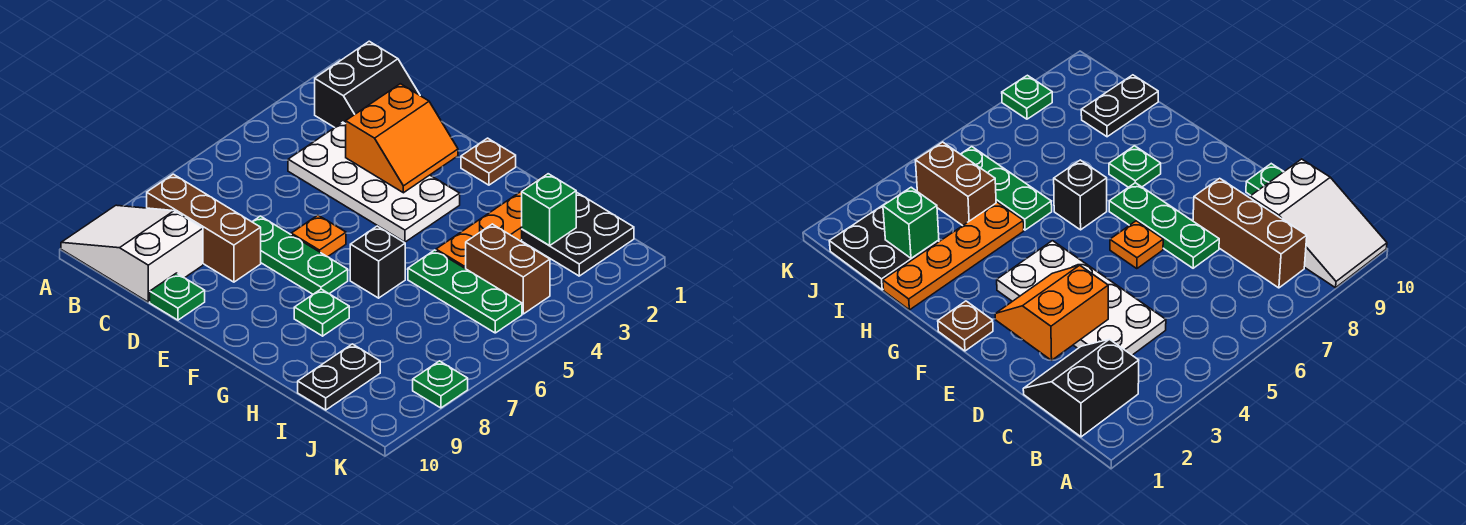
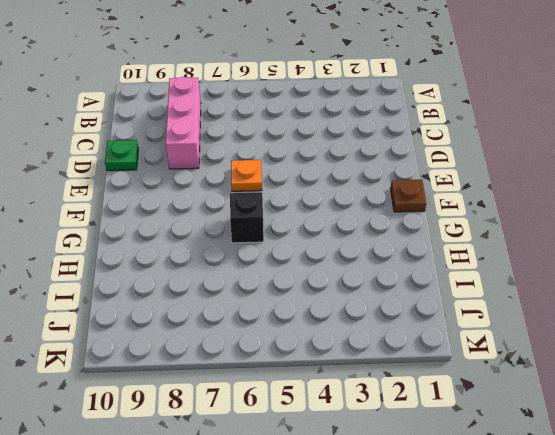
pink brick B8:D8 level 1 -> brown brick B8:D8 level 1
none -> white slope A9:C10 level 1 top C
none -> black slope B1:C2 level 1 top B
none -> white plate C3:F4 level 1

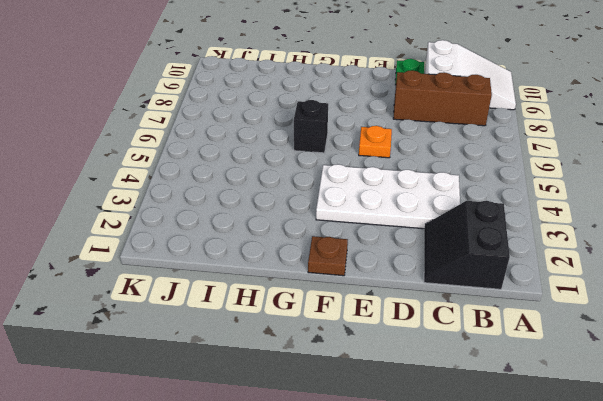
none -> green plate D7:F7 level 1
none -> green plate G8 level 1
none -> orange plate H1:H4 level 1

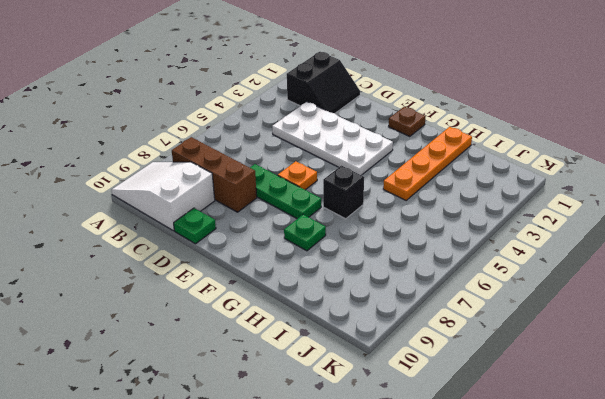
none -> green plate H5:J5 level 1
none -> black plate I1:J2 level 1
none -> brown brick I4:J4 level 1

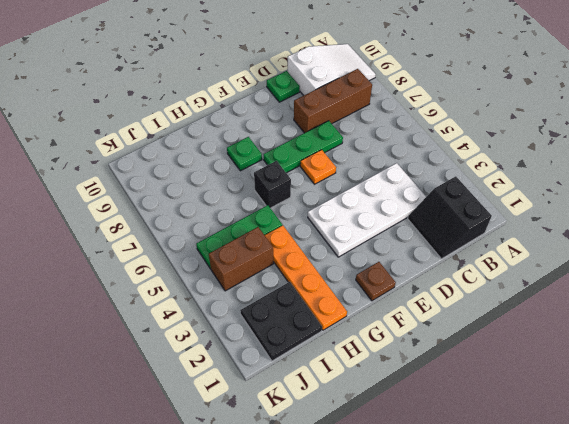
none -> black plate I9:I10 level 1
none -> green plate K8 level 1
none -> orange slope D2:E3 level 2 top D

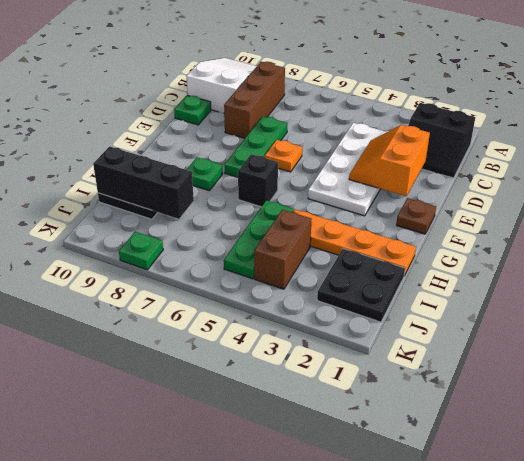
orange slope D2:E3 level 2 top 2 -> orange slope D2:E3 level 2 top D
black brick I8:I10 level 2 -> none
none -> green brick I2 level 2

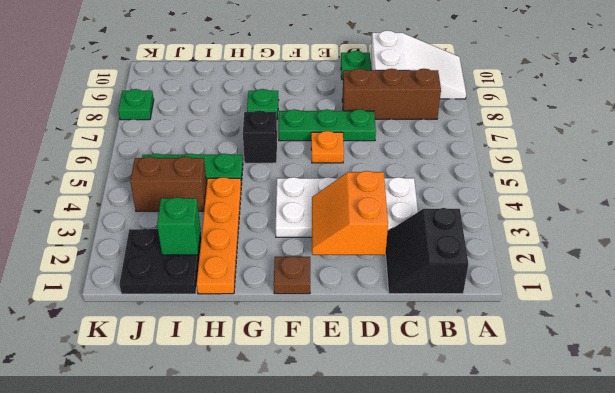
none -> black plate I9:I10 level 1

